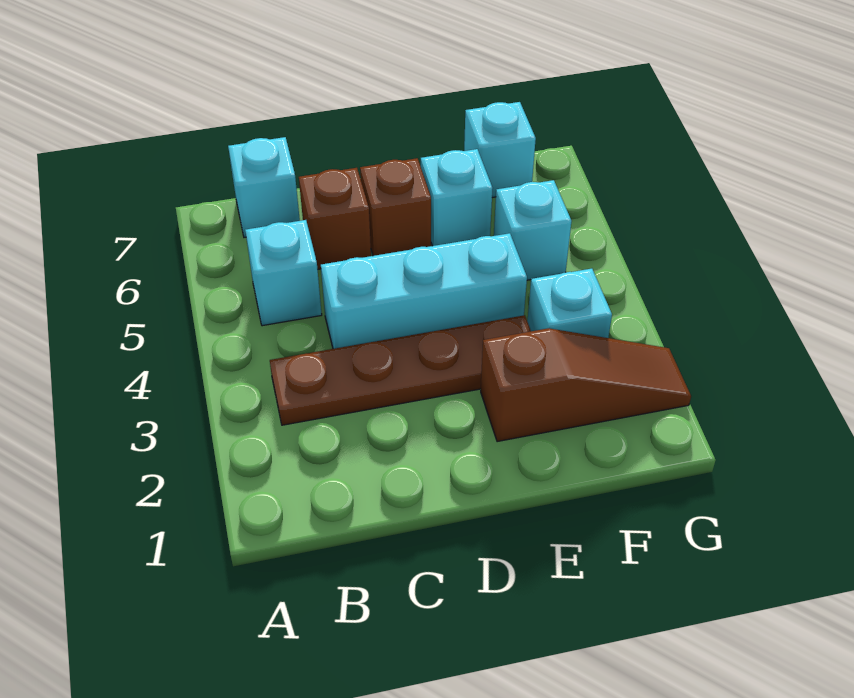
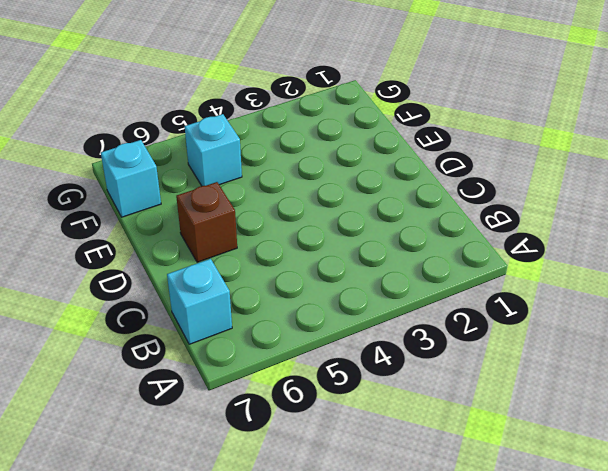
none -> brown plate B3:E3 level 1
none -> cyan brick B5 level 1

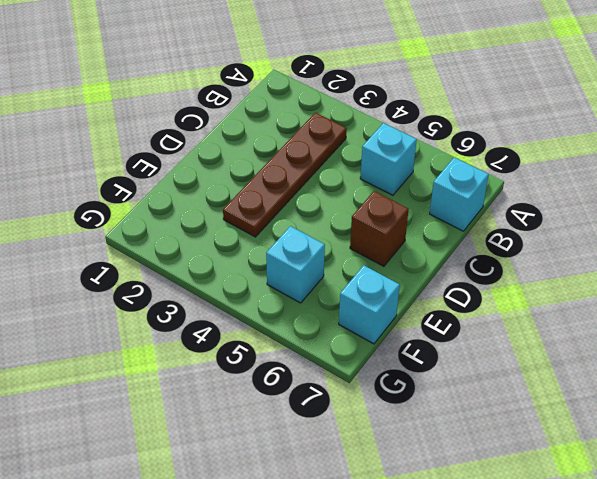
none -> cyan brick C4:E4 level 1
none -> brown brick C6 level 1

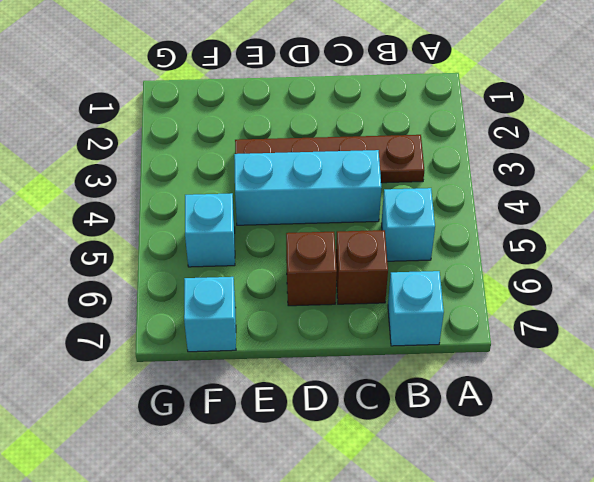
none -> brown slope E2:G2 level 1 top E
none -> cyan brick E6 level 1

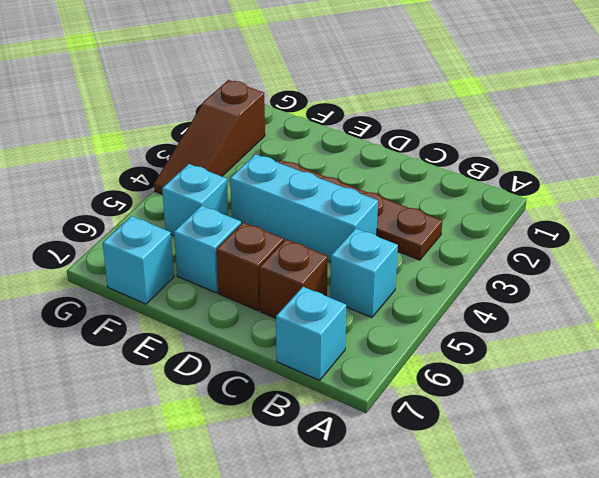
brown slope G2:G4 level 1 top 2 -> brown slope E2:G2 level 1 top E
none -> cyan brick F3 level 1

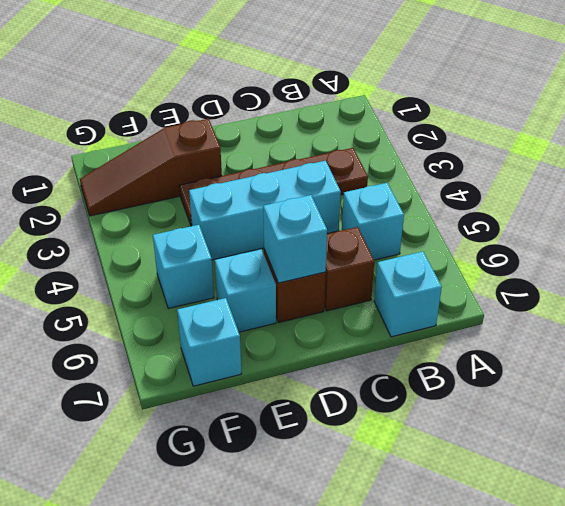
cyan brick D6 level 2 -> cyan brick F3 level 1

